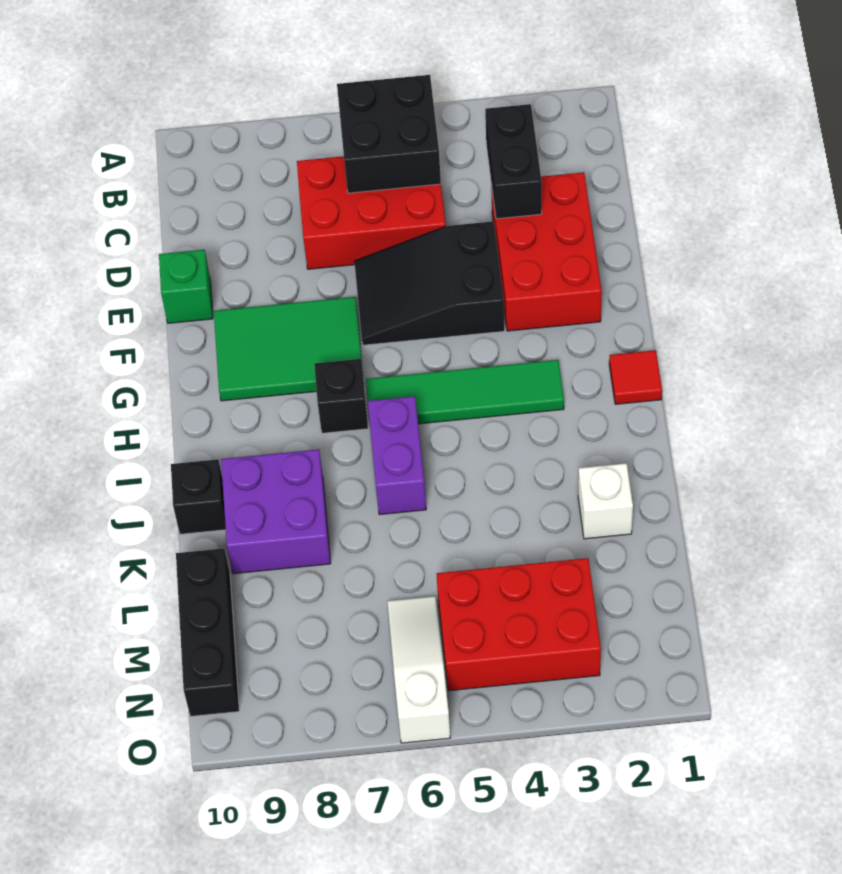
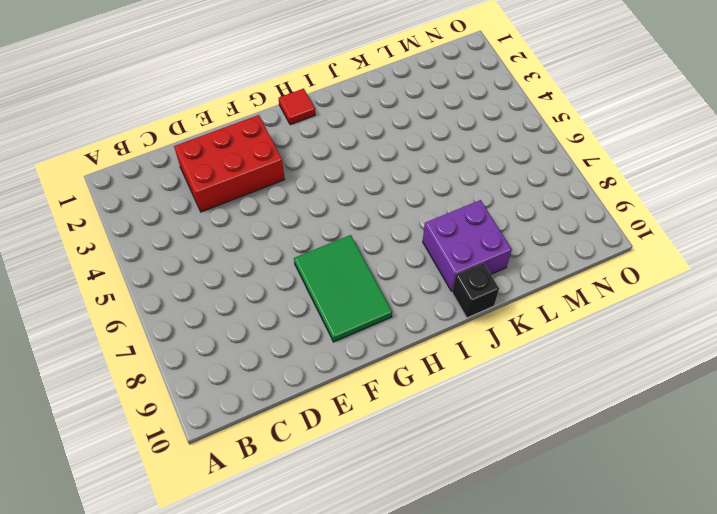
none -> red brick C5:D7 level 1
none -> black slope E4:F6 level 1 top 4
none -> green brick E10 level 1

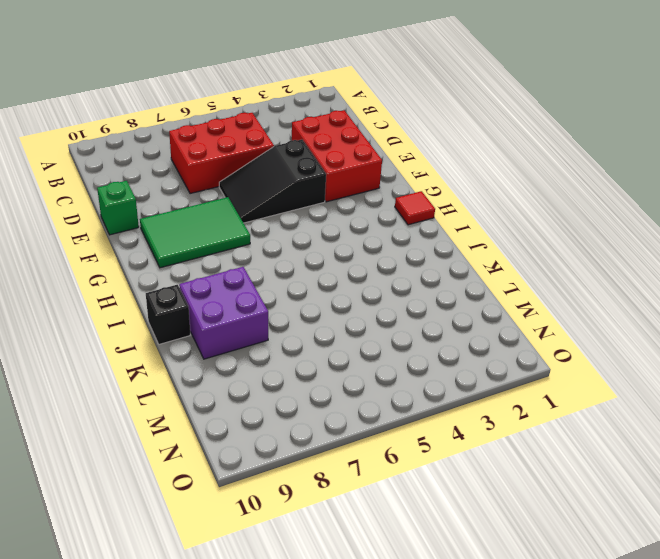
none -> green tile H3:H6 level 1
none -> black brick H7 level 1
none -> purple brick I6:J6 level 1

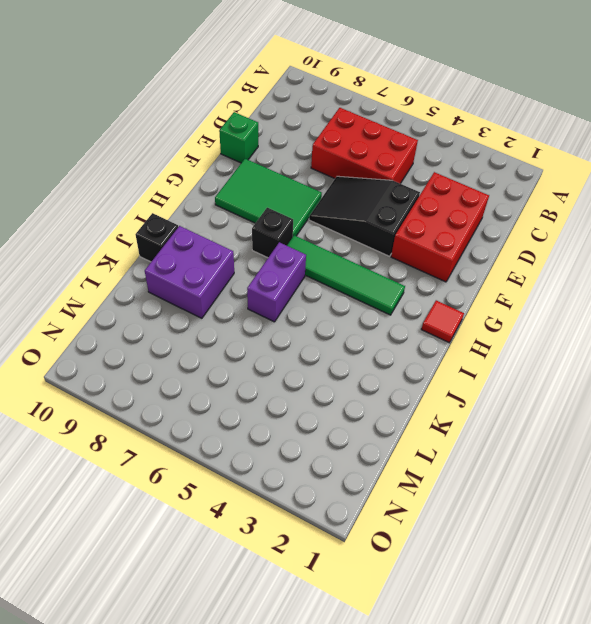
none -> white brick K2 level 1
none -> black brick L10:N10 level 1
none -> red brick M3:N5 level 1

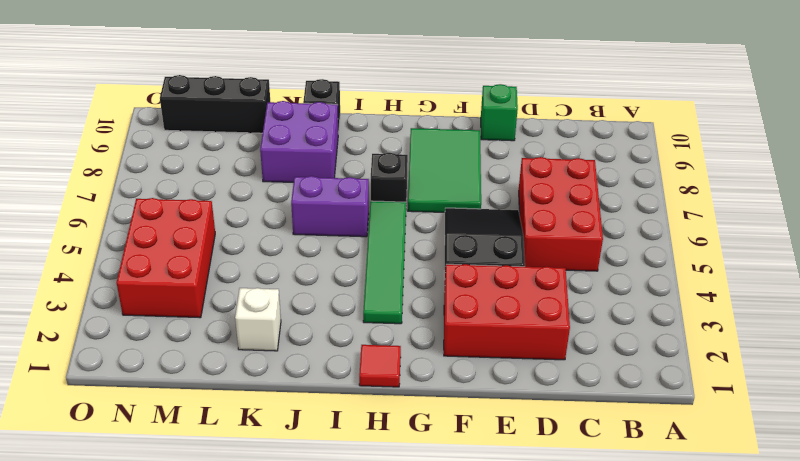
none -> white slope M6:O6 level 1 top O
none -> black brick B5:C6 level 2
none -> black brick C3:D3 level 2

